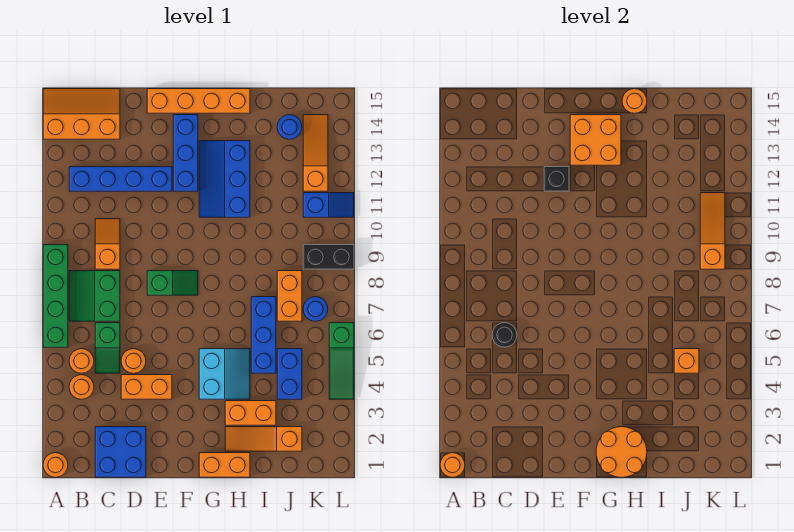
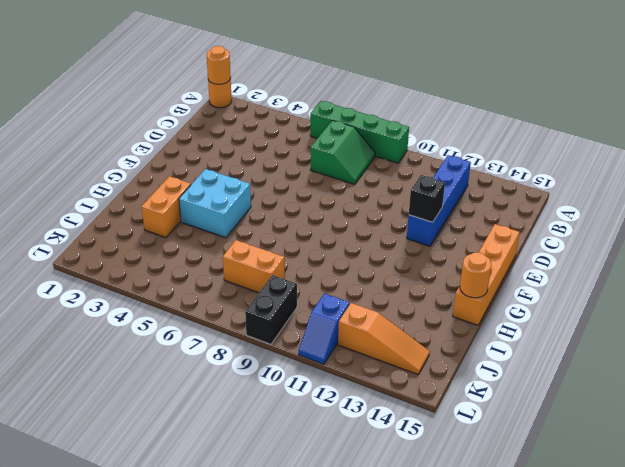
green slope B7:C8 level 1 top 7 -> green slope B7:C8 level 1 top C
cyan brick G4:H5 level 1 -> cyan slope G4:H5 level 1 top G
none -> orange slope A14:C15 level 1 top 14
none -> orange round brick B4 level 1
none -> orange round brick B5 level 1
none -> blue brick C1:D2 level 1

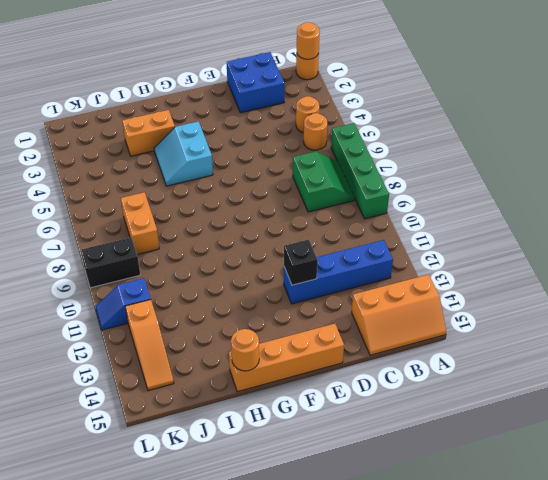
none -> green slope C5:C6 level 1 top 6
none -> orange slope C9:C10 level 1 top 9
none -> orange brick D4:E4 level 1
none -> orange round brick D5 level 1

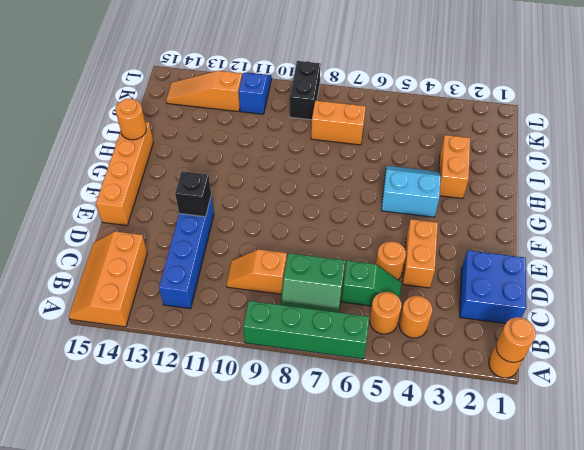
none -> green slope E8:F8 level 1 top E
none -> blue brick F12:F14 level 1
none -> orange brick G1:H1 level 1
none -> blue slope G11:H13 level 1 top H

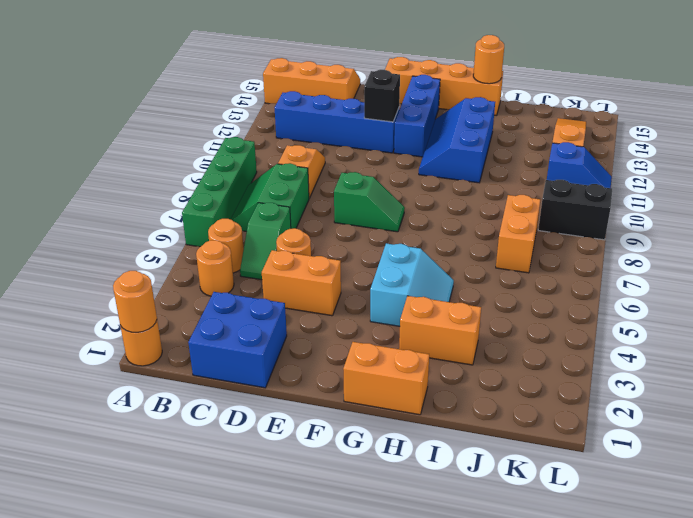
none -> orange slope H2:J2 level 1 top J
none -> blue brick I5:I7 level 1
none -> blue brick J4:J5 level 1
none -> blue round brick J14 level 1

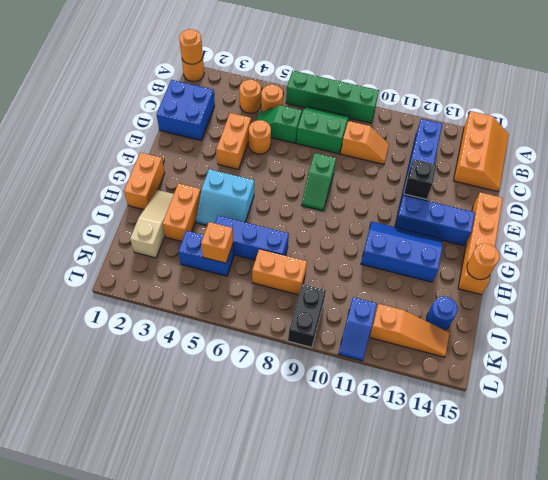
tan slope H2:J2 level 1 top J -> orange slope H2:J2 level 1 top J
none -> blue round brick K7 level 1
none -> green slope L4:L6 level 1 top 6
none -> black round brick C6 level 2
none -> orange brick F13:G14 level 2

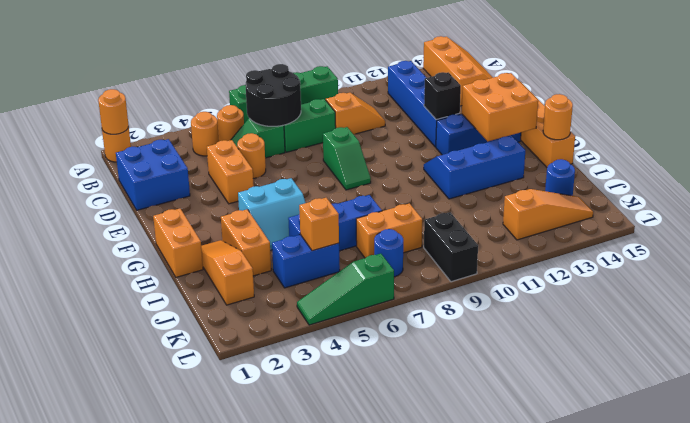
black round brick B6:C7 level 2 -> black round brick C6 level 2
none -> blue slope K11:L11 level 1 top K
none -> orange round brick G1:H2 level 2
none -> orange slope K9:K11 level 2 top 9

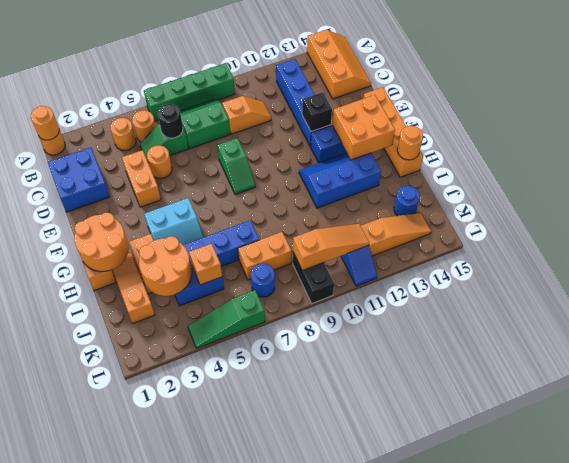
orange round brick I3:J4 level 2 -> none

